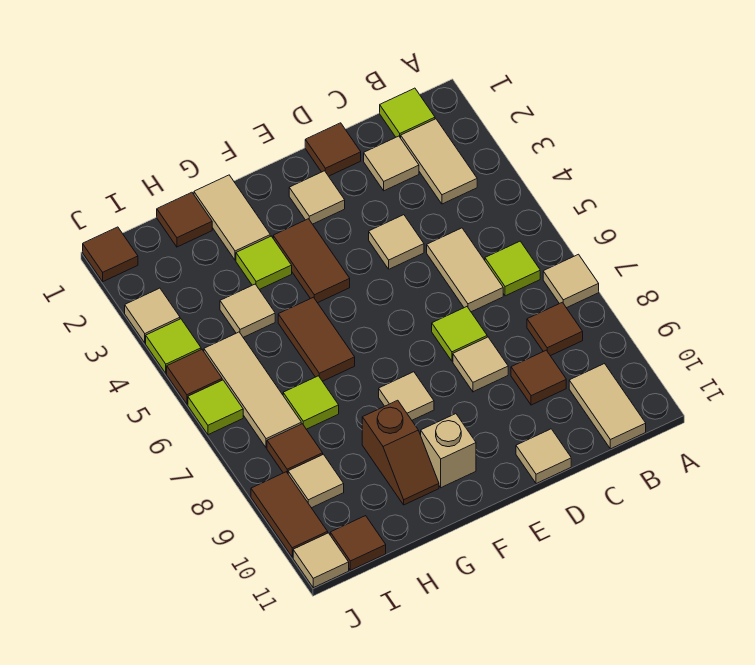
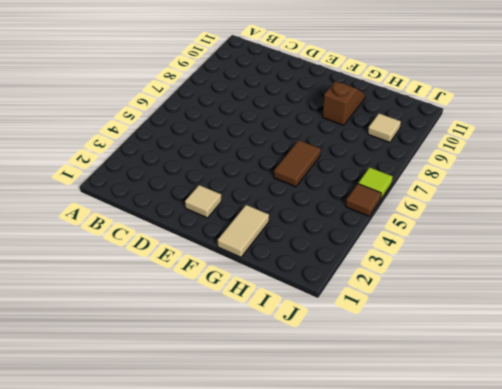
none -> tan tile A7 level 1
none -> lime tile B1 level 1
none -> tan tile B2:B3 level 1
none -> lime tile B6 level 1

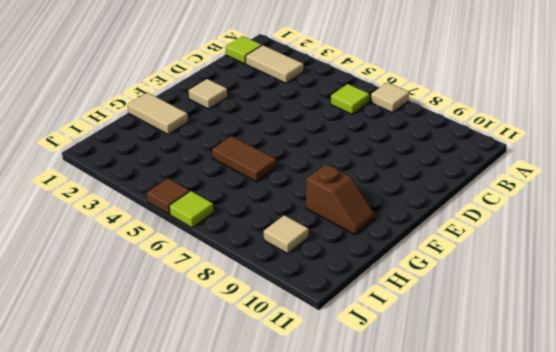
none -> brown tile B8 level 1
none -> tan tile B10:B11 level 1
none -> tan tile C2 level 1
none -> tan tile C5:C6 level 1

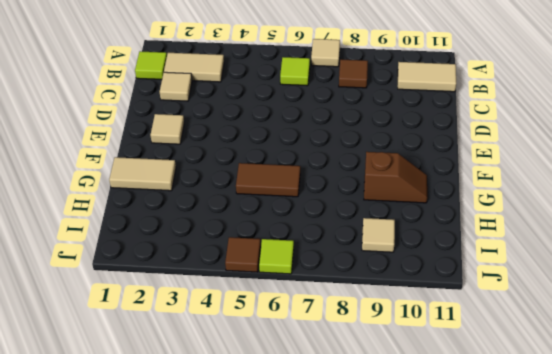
none -> tan tile C5:C6 level 1
none -> brown tile C9 level 1
none -> brown tile D1 level 1
none -> tan tile D4 level 1

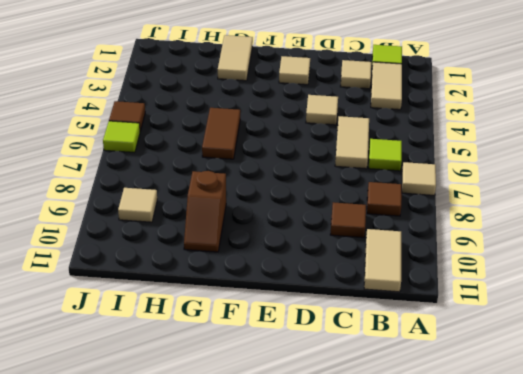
none -> brown tile D1 level 1
none -> lime tile D7 level 1
none -> tan tile D8 level 1
none -> tan tile D11 level 1

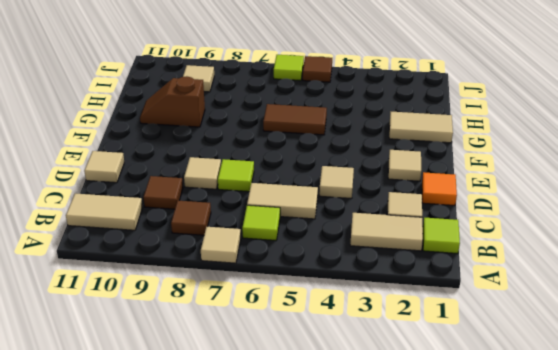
orange tile D1 level 1 -> brown tile D1 level 1
none -> brown tile F3:F4 level 1
none -> tan tile F8 level 1
none -> tan brick F10 level 1
none -> lime tile G3 level 1

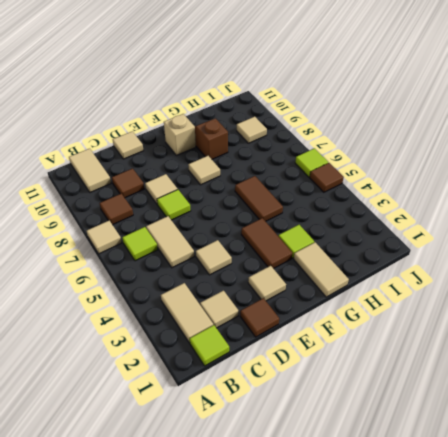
none -> brown tile H1 level 1
none -> tan tile H4 level 1
none -> lime tile H7 level 1
none -> tan tile I5:I7 level 1

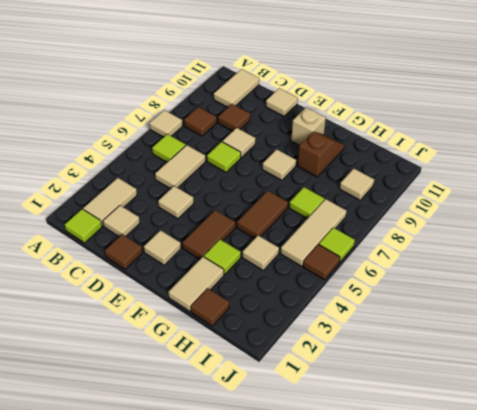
none -> brown tile I8 level 1
none -> brown tile I11 level 1
none -> brown tile J1 level 1
none -> tan tile J3 level 1

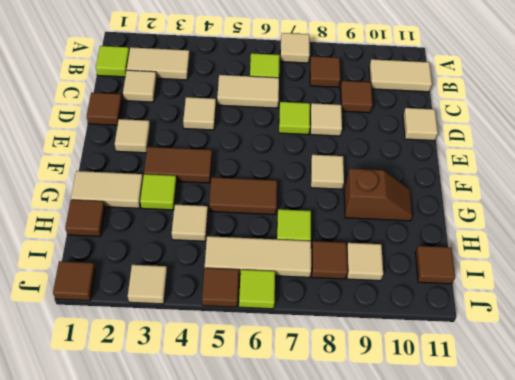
none -> tan brick F10 level 1
none -> lime tile J4 level 1
none -> brown tile J9:J10 level 1
none -> tan tile J11 level 1

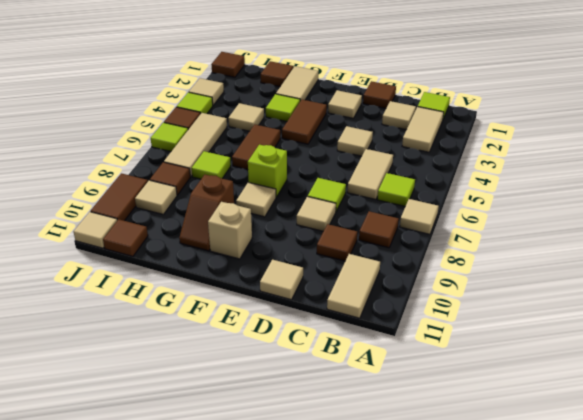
lime brick F7 level 1 -> none

